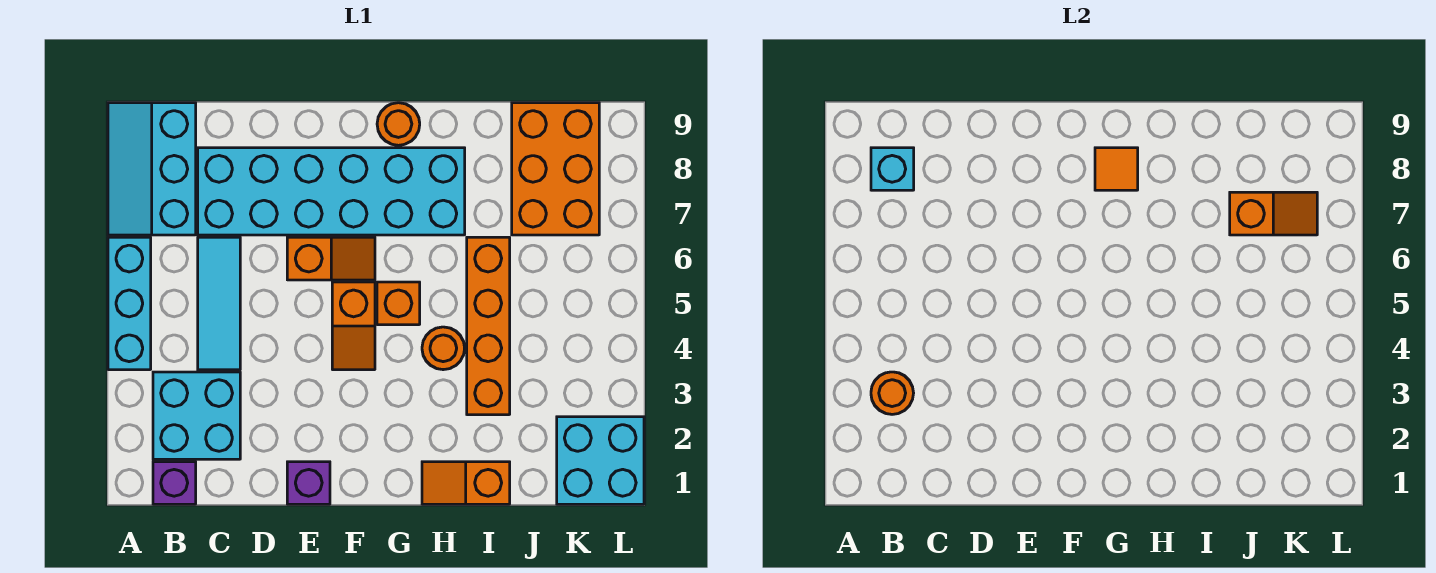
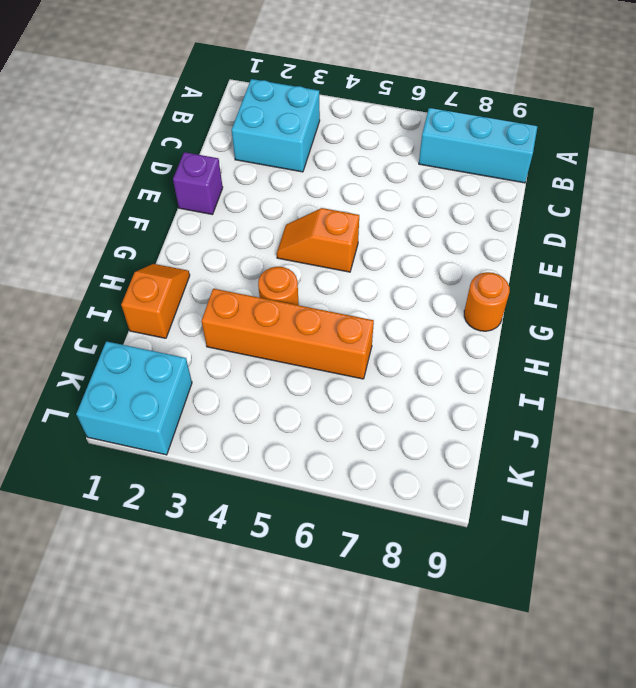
none -> cyan brick A4:A6 level 1
none -> purple brick B1 level 1
none -> cyan tile C4:C6 level 1

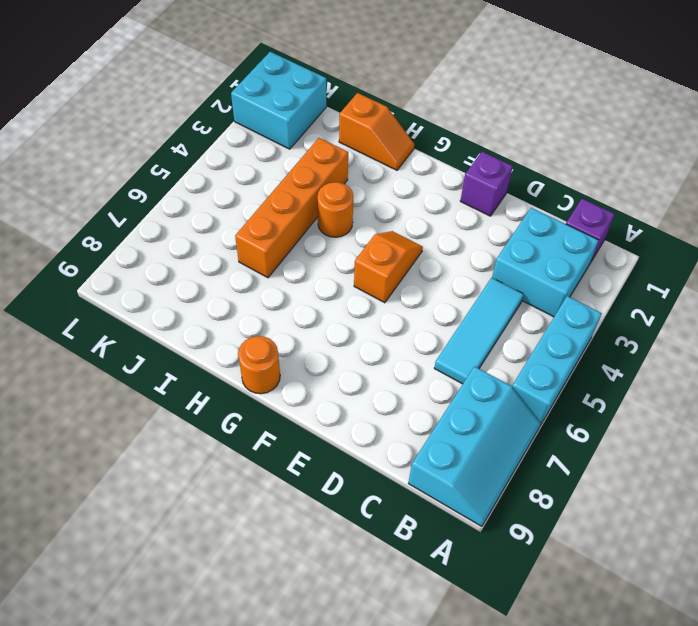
none -> cyan brick C7:H8 level 1
none -> orange slope E6:F6 level 1 top E
none -> orange brick G5 level 1

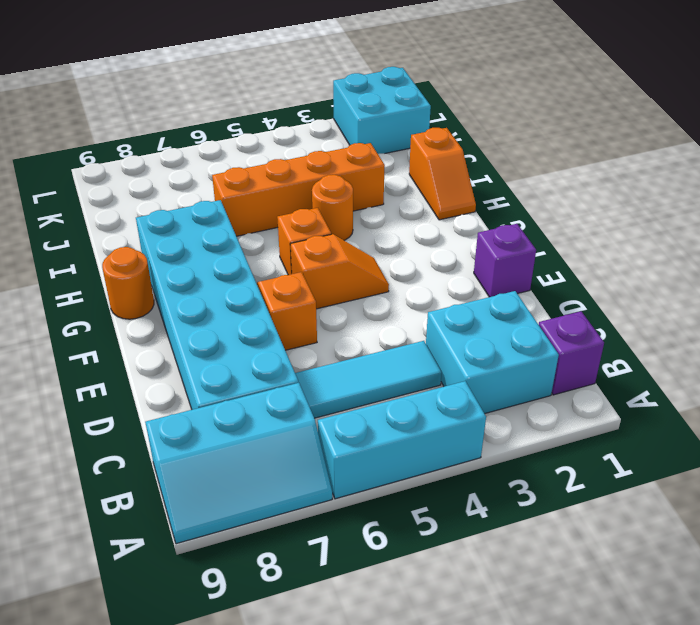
none -> orange brick J7:K9 level 1
none -> orange round brick B3 level 2
none -> cyan brick B8 level 2

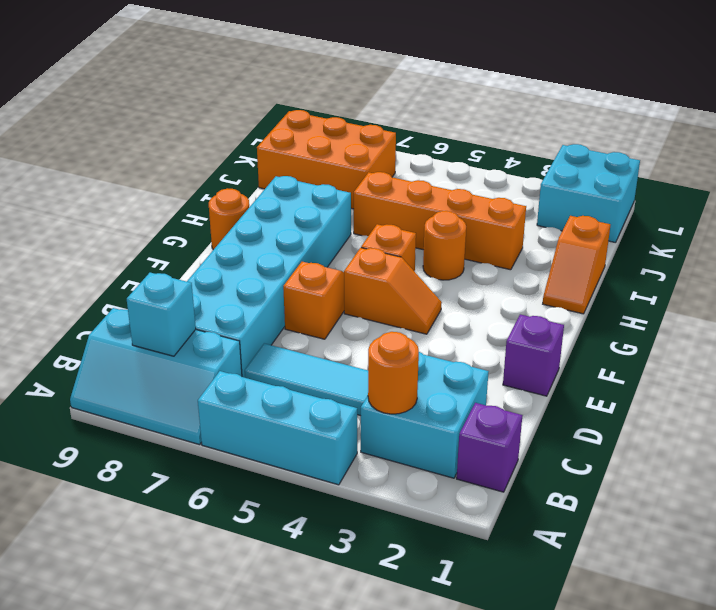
none -> orange tile G8 level 2
none -> orange slope J7:K7 level 2 top J

